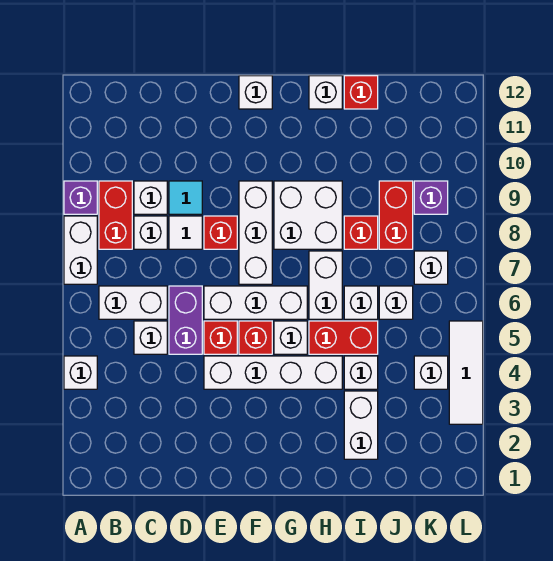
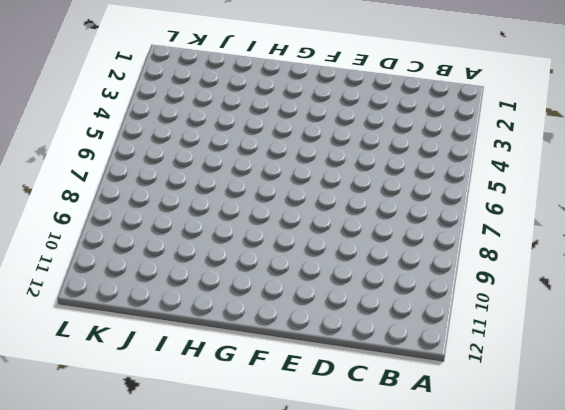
none -> white brick A4 level 1
none -> white brick A7:A8 level 1
none -> purple brick A9 level 1
none -> white brick B6:C6 level 1

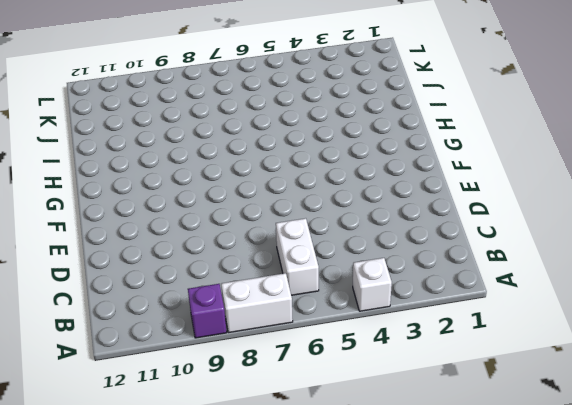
none -> red brick B8:B9 level 1
none -> white brick C5 level 1
none -> white brick C8 level 1
none -> white brick C9 level 1

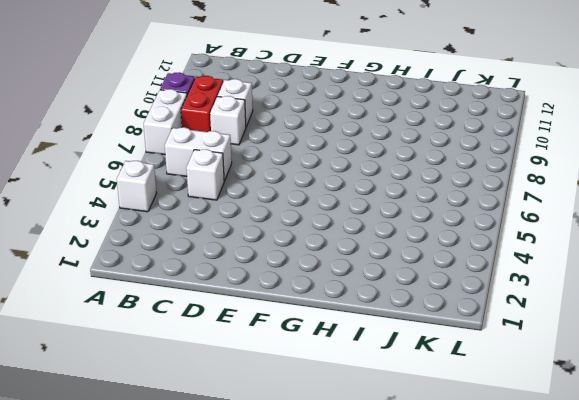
none -> purple brick D5:D6 level 1
none -> white tile D8 level 1
none -> cyan tile D9 level 1
none -> white brick E4:H4 level 1

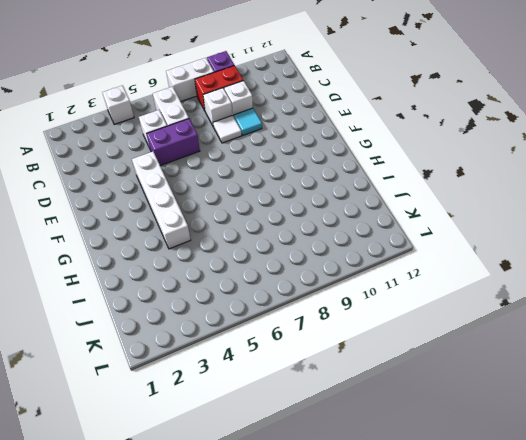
none -> red brick E5 level 1
none -> white brick E6:G6 level 1
none -> red brick E8 level 1
none -> red brick F5 level 1

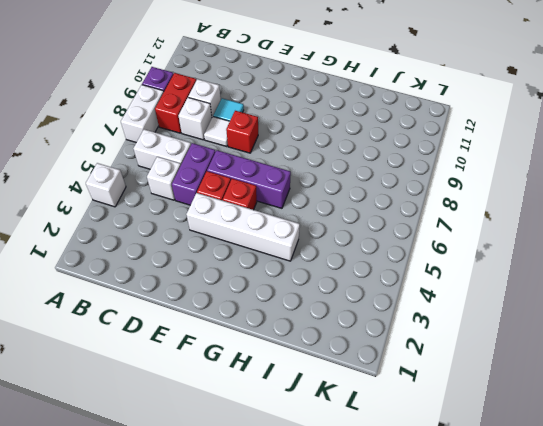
purple brick E6:G6 level 1 -> white brick E6:G6 level 1
none -> white brick F7:F9 level 1
none -> white brick F12 level 1
none -> white brick G5 level 1
none -> white brick G8:H9 level 1

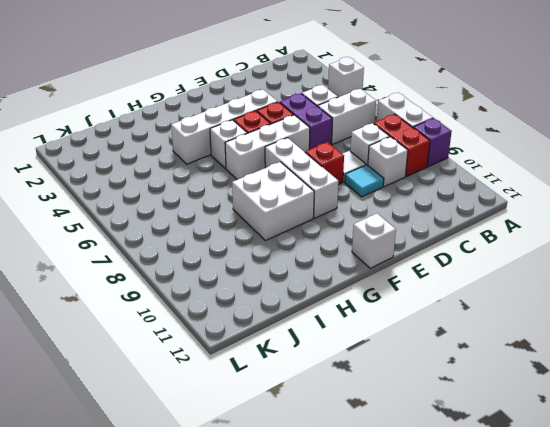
none -> red brick H5:I5 level 1
none -> white brick H6:H7 level 1
none -> white brick H12 level 1
none -> white brick I2:I3 level 1

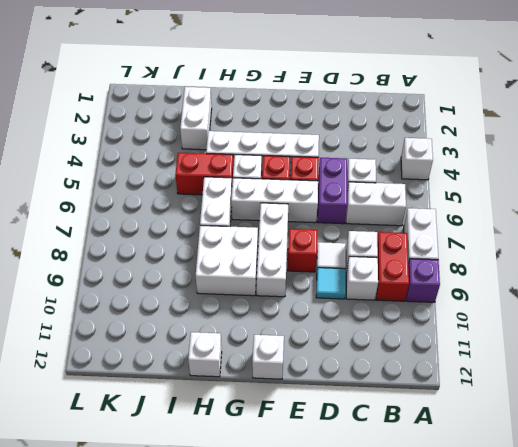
none -> white brick I4 level 1
none -> white brick I6 level 1
none -> red brick I8 level 1
none -> red brick I12 level 1

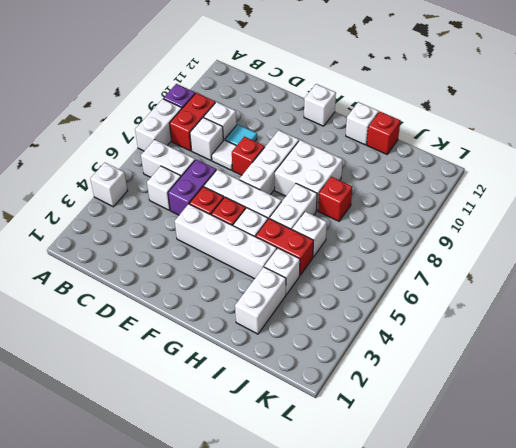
none -> white brick J6 level 1
none -> red brick J8:J9 level 1
none -> white brick K4 level 1
none -> white brick K7 level 1

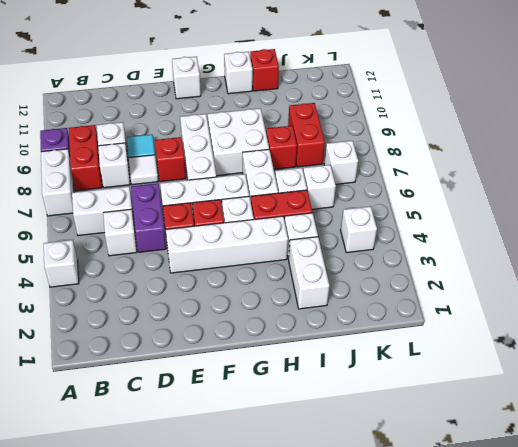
none -> purple brick K9 level 1
none -> white tile L3:L5 level 1

